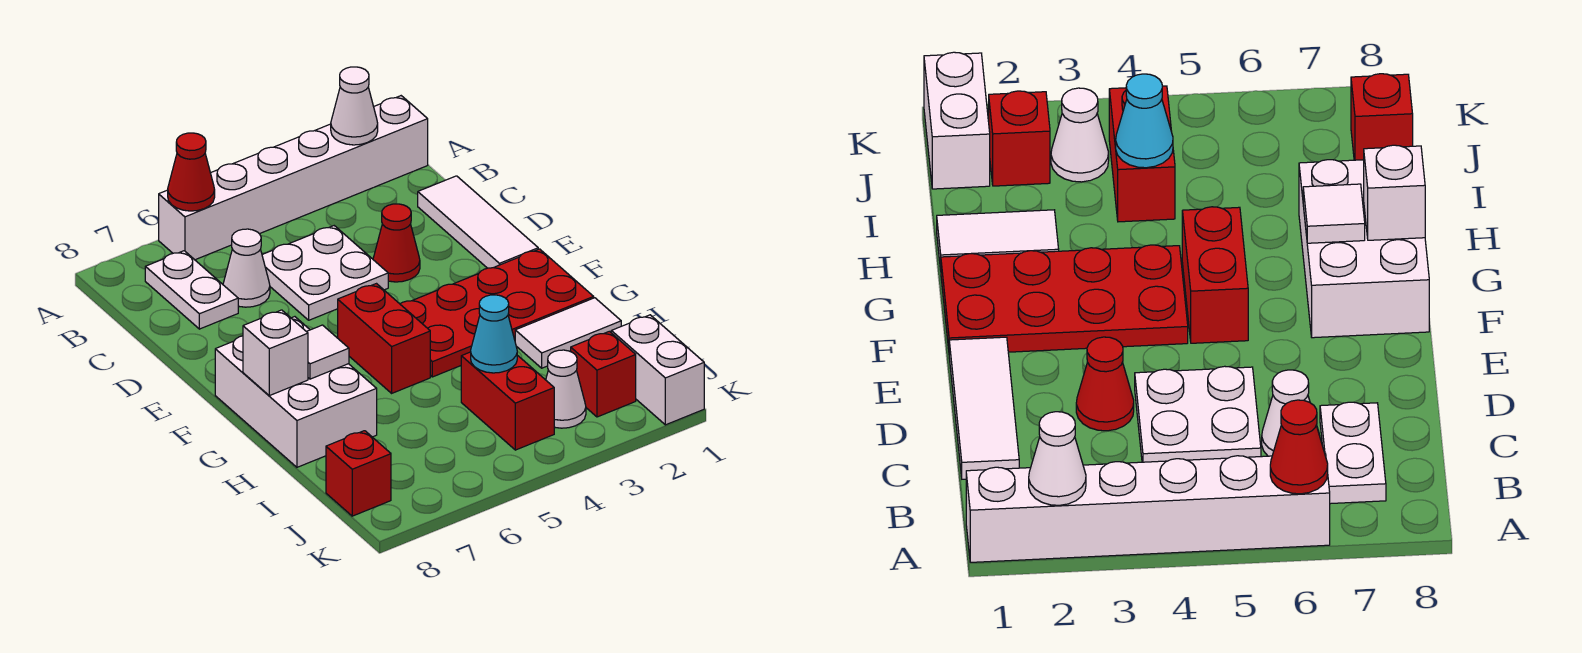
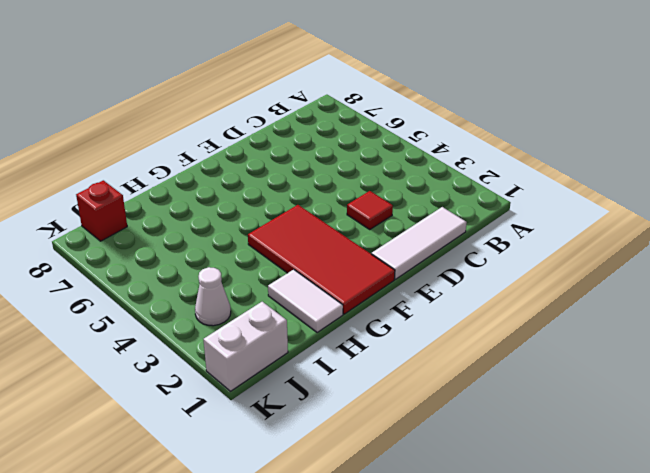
red tile D3 level 1 -> red cone D3 level 1
red tile F1:G4 level 1 -> red plate F1:G4 level 1
none -> white brick A1:A6 level 1
none -> white plate B7:C7 level 1
none -> white plate C4:D5 level 1

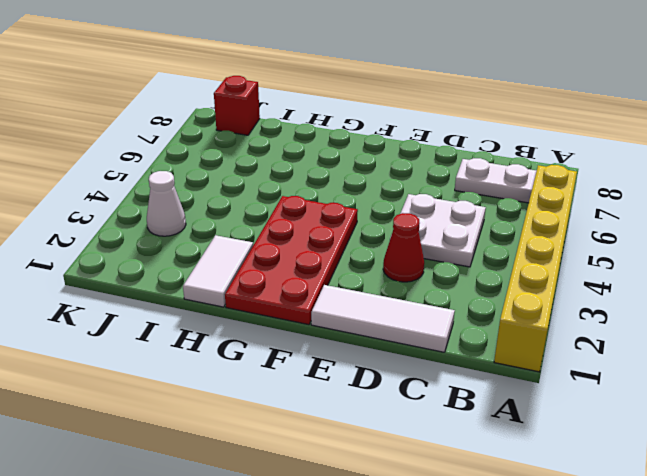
yellow brick A1:A6 level 1 -> white brick A1:A6 level 1
none -> white cone C6 level 1
none -> red brick F5:G5 level 1
none -> white brick F7:H8 level 1

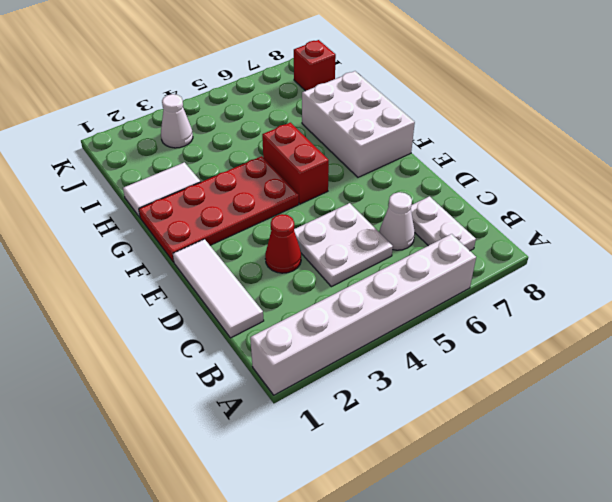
none -> red brick I4:J4 level 1
none -> white brick J1:K1 level 1
none -> red brick J2 level 1

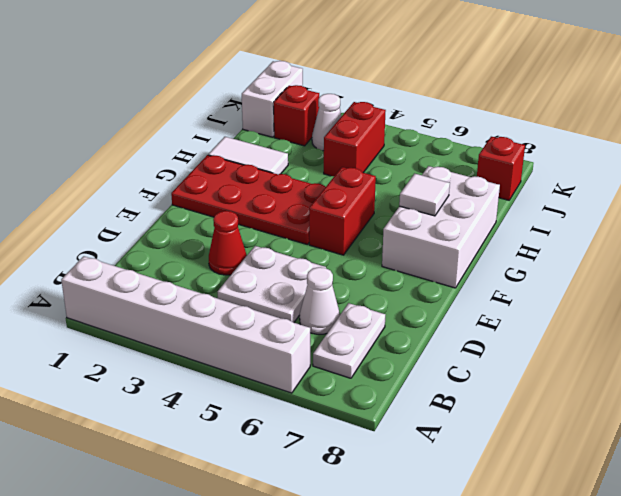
none -> white tile C1:E1 level 1
none -> white cone A2 level 2
none -> red cone A6 level 2

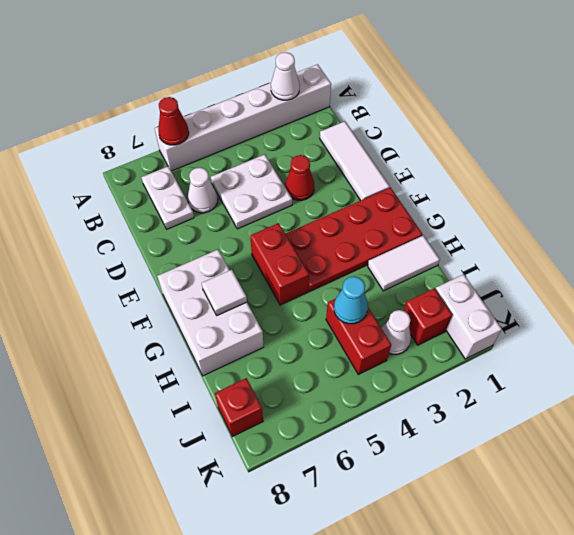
none -> white brick G8 level 2

